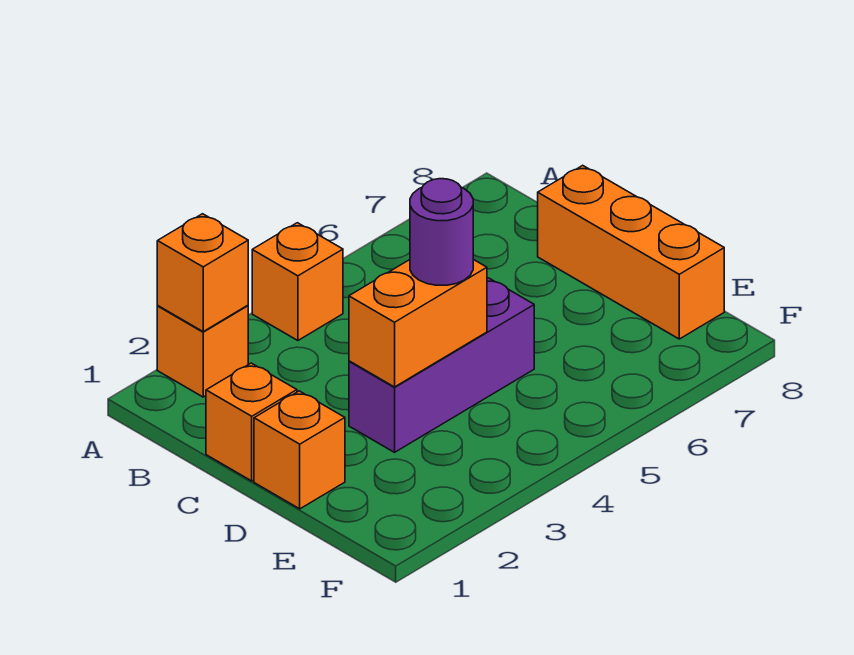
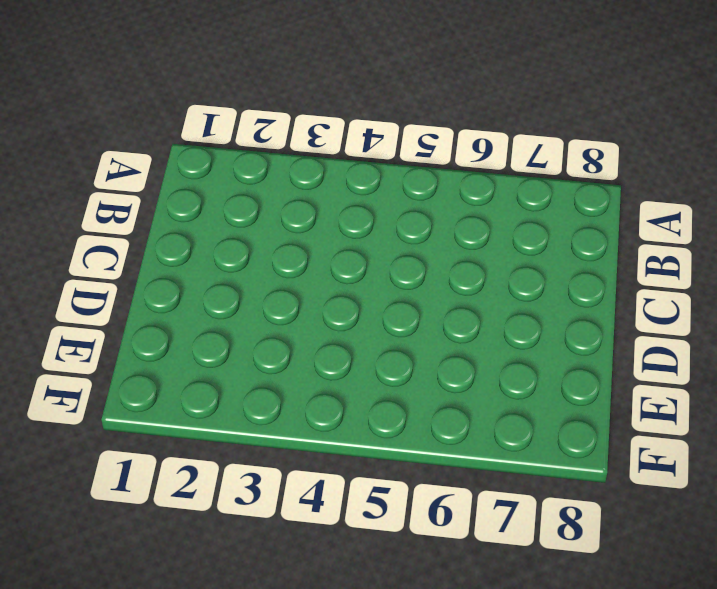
none -> orange brick A2 level 1
none -> orange brick A4 level 1

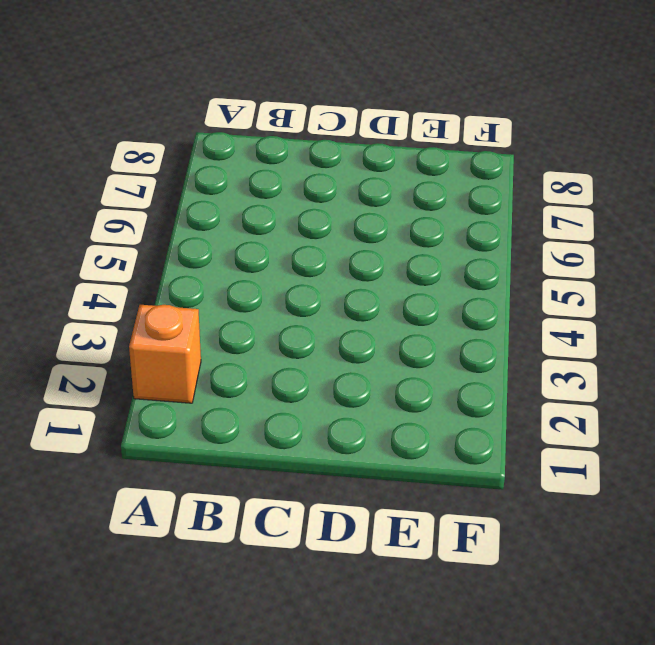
none -> orange brick A4 level 1
none -> orange brick C1 level 1

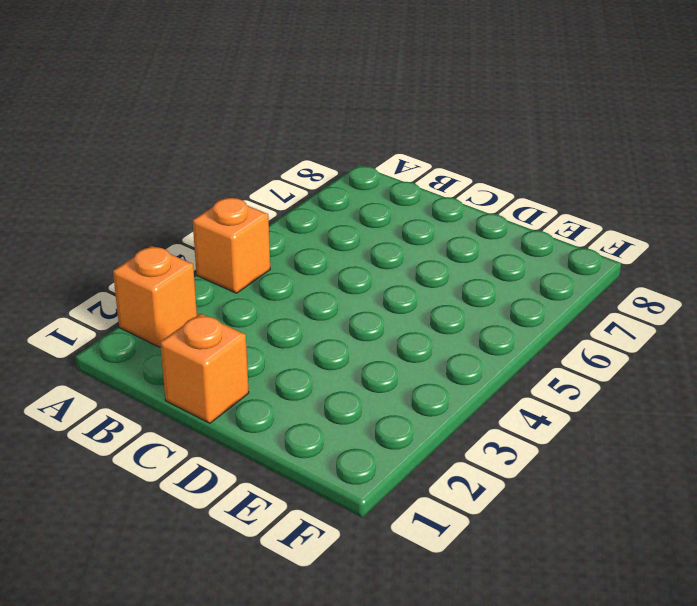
none -> orange brick C8:E8 level 1
none -> orange brick D1 level 1

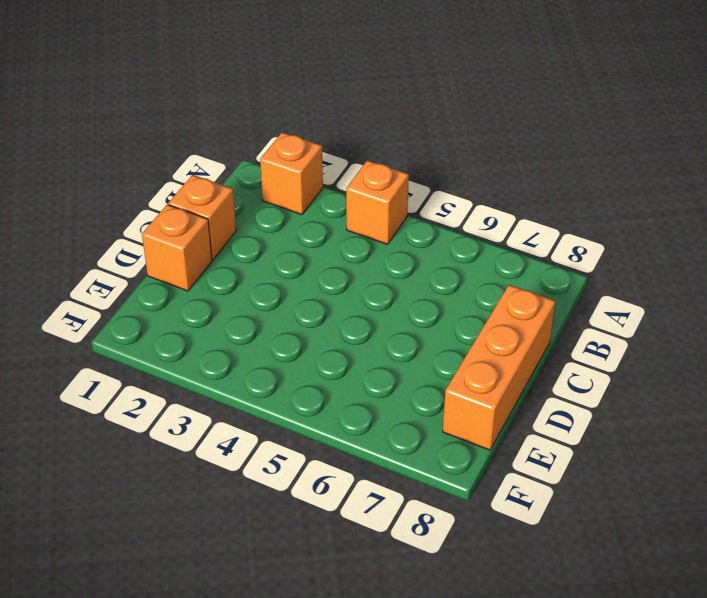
none -> purple brick D3:D5 level 1
none -> orange brick A2 level 2

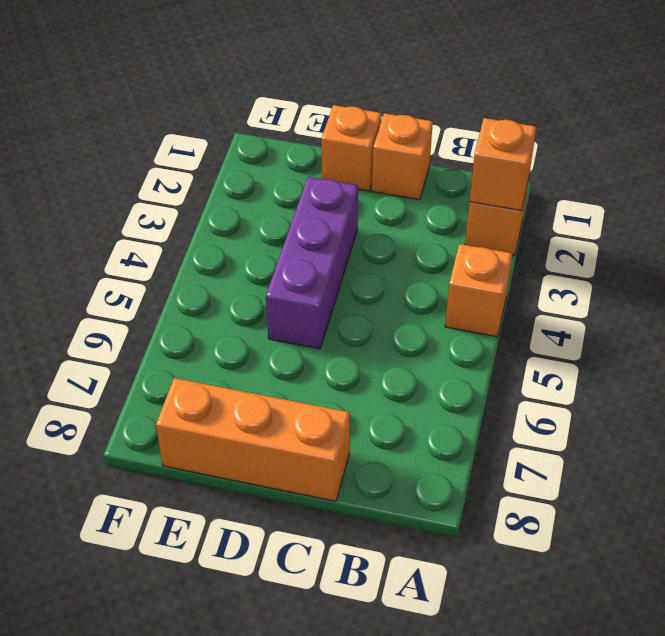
none -> orange brick D3:D4 level 2
none -> purple round brick D4 level 3

